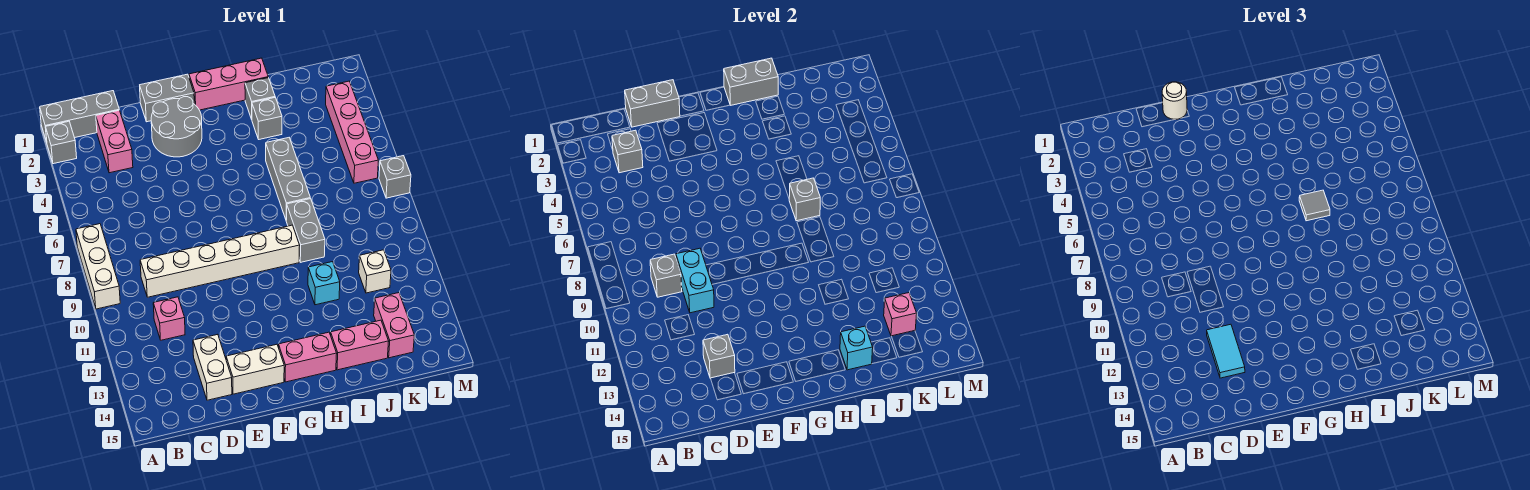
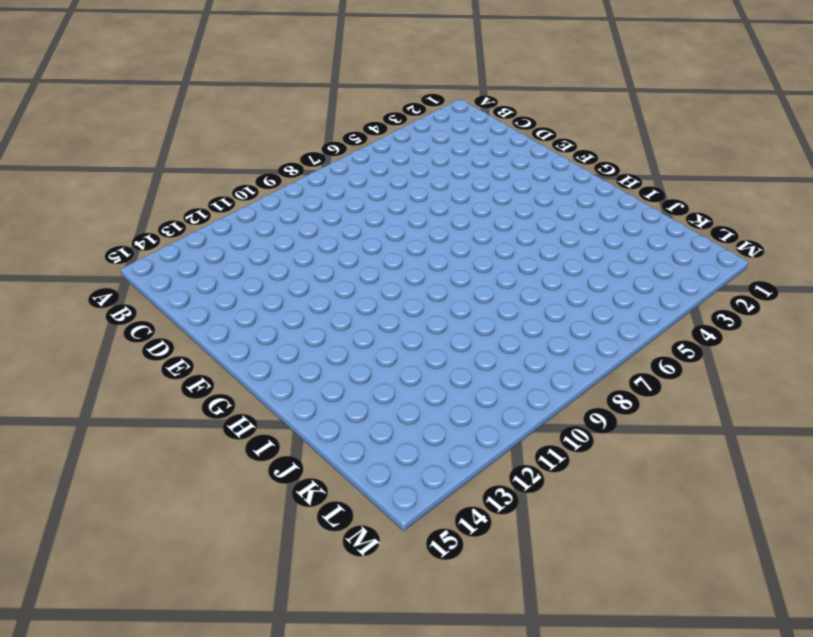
none -> grey brick A1:C1 level 1
none -> grey brick A2 level 1
none -> white brick A7:A9 level 1
none -> pink brick C2:C3 level 1

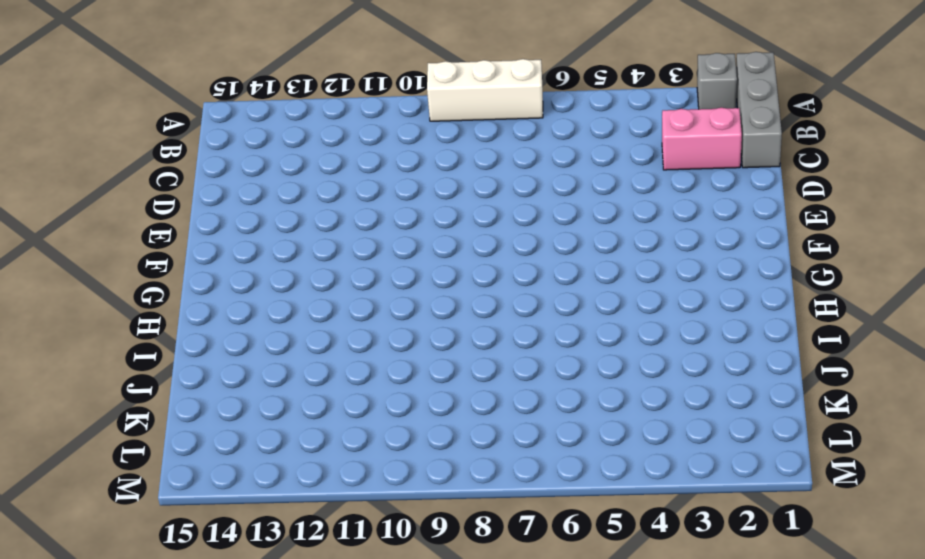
none -> white brick C9:H9 level 1
none -> pink brick C11 level 1
none -> white brick D13:D14 level 1
none -> grey brick E1:F1 level 1

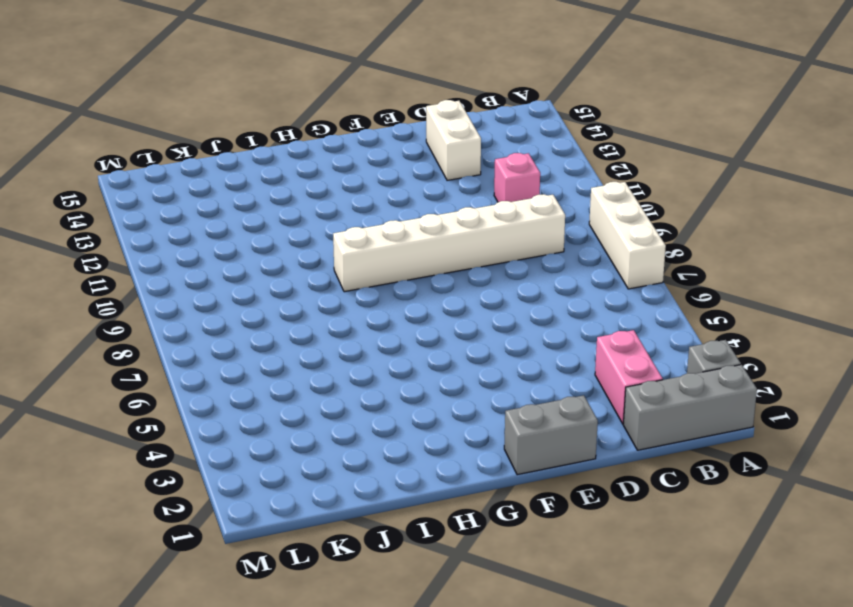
none -> grey round brick E2:F3 level 1
none -> white brick E14:F14 level 1
none -> pink brick G1:I1 level 1
none -> pink brick G14:H14 level 1

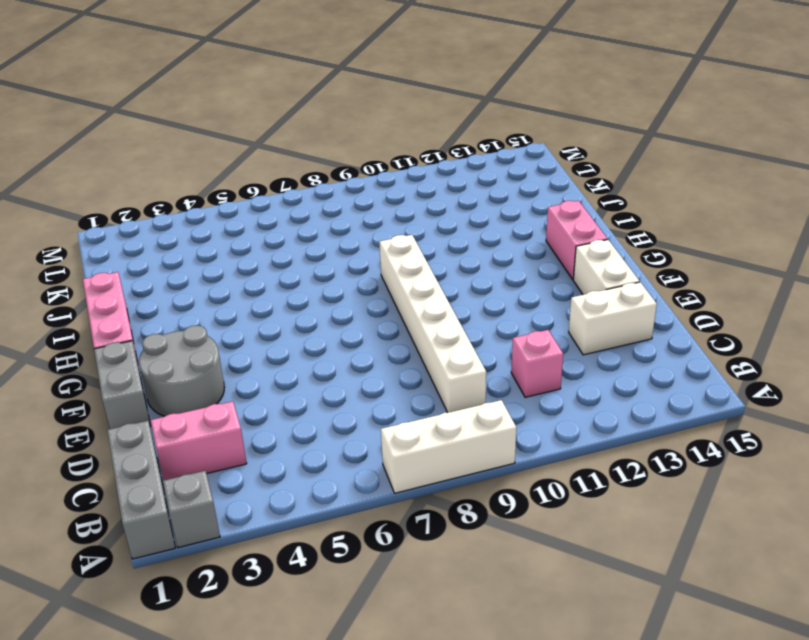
none -> grey brick I2 level 1
none -> grey brick I3 level 1
none -> grey brick I5:I7 level 1
none -> grey brick I8:I9 level 1

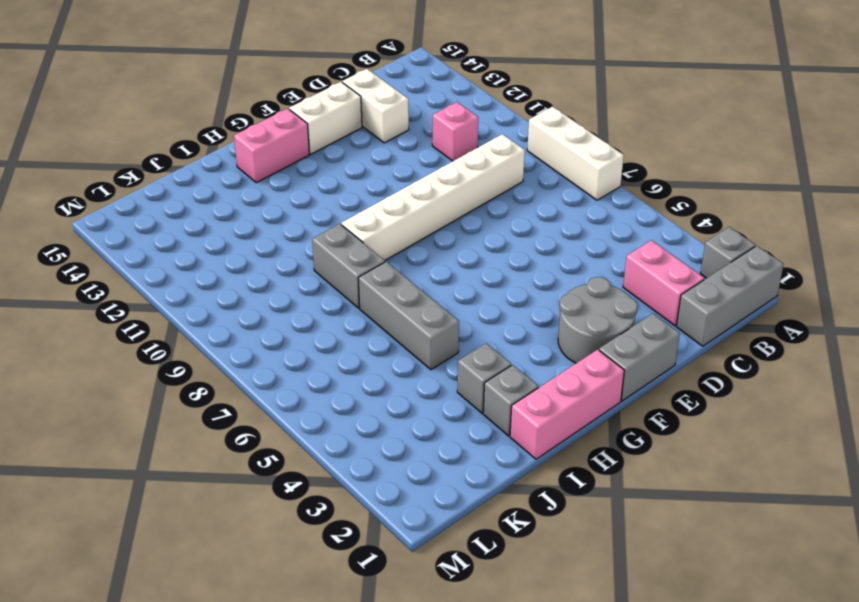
none -> cyan brick I11 level 1
none -> pink brick I14:J14 level 1
none -> white brick K11 level 1
none -> pink brick K13:K14 level 1

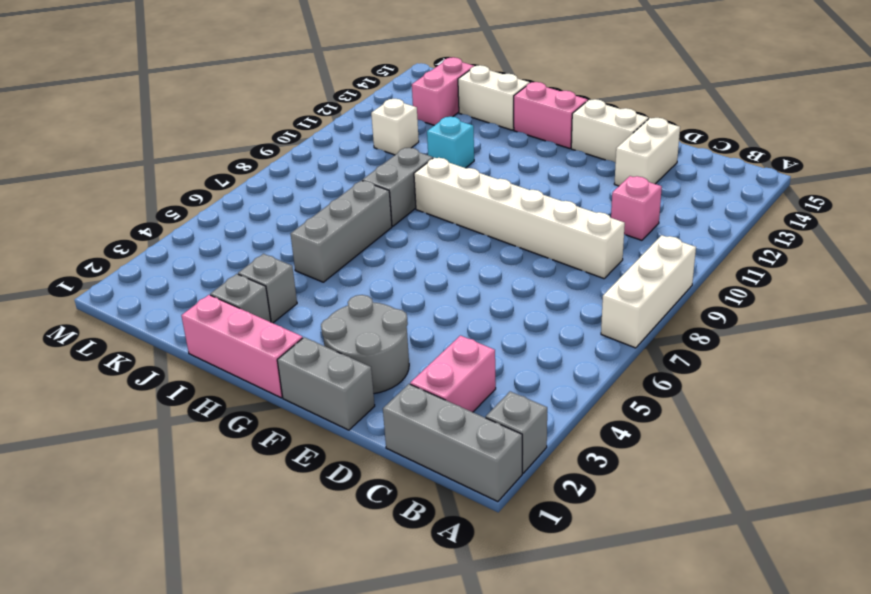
white brick I14:J14 level 1 -> pink brick I14:J14 level 1
none -> pink brick L3:L6 level 1
none -> grey brick M7 level 1
none -> grey brick C3 level 2
none -> grey brick C9 level 2

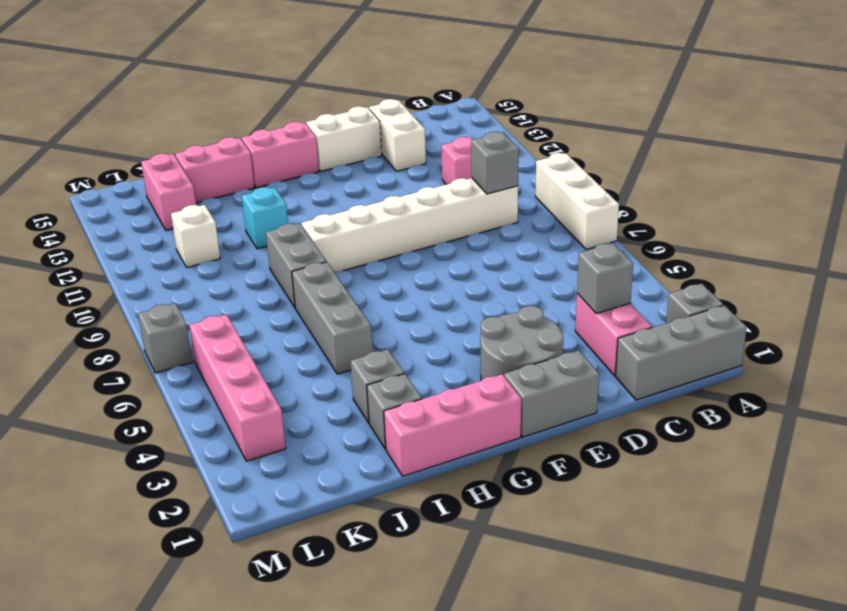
none -> grey brick D1:E1 level 2
none -> cyan brick D9:D10 level 2
none -> grey brick D13 level 2
none -> grey brick H1:I1 level 2

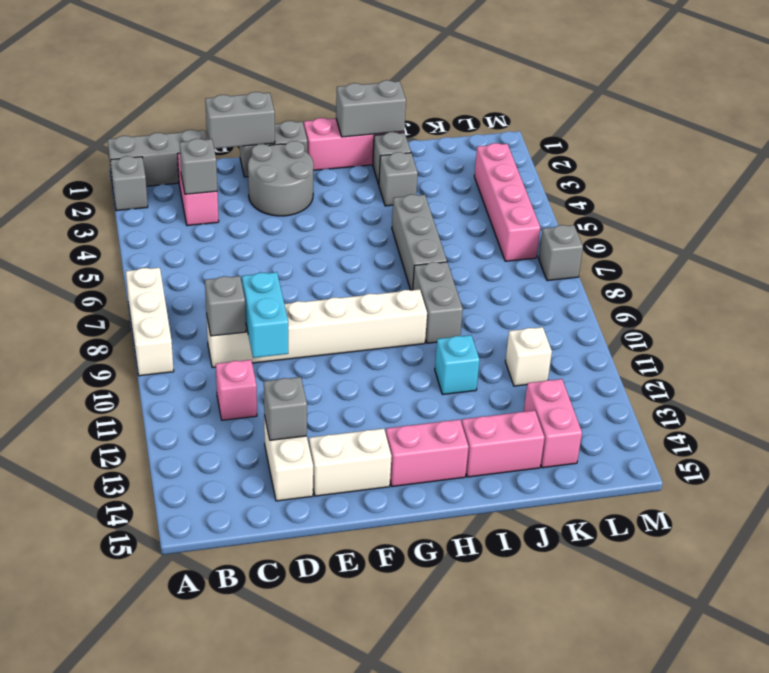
none -> grey brick I7 level 2
none -> cyan brick I14 level 2
none -> pink brick K13 level 2
none -> cyan tile D12:D13 level 3

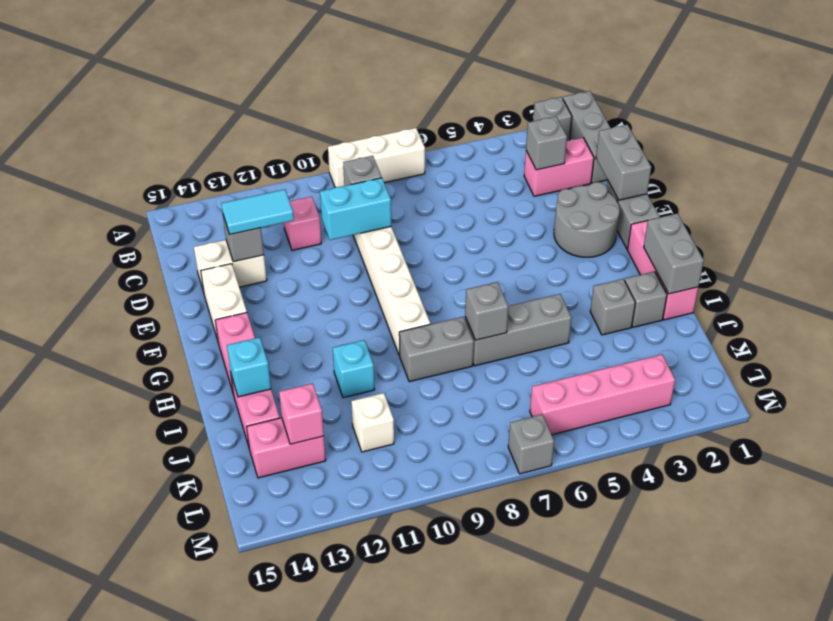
none -> white round brick E1 level 3
none -> grey tile I7 level 3

